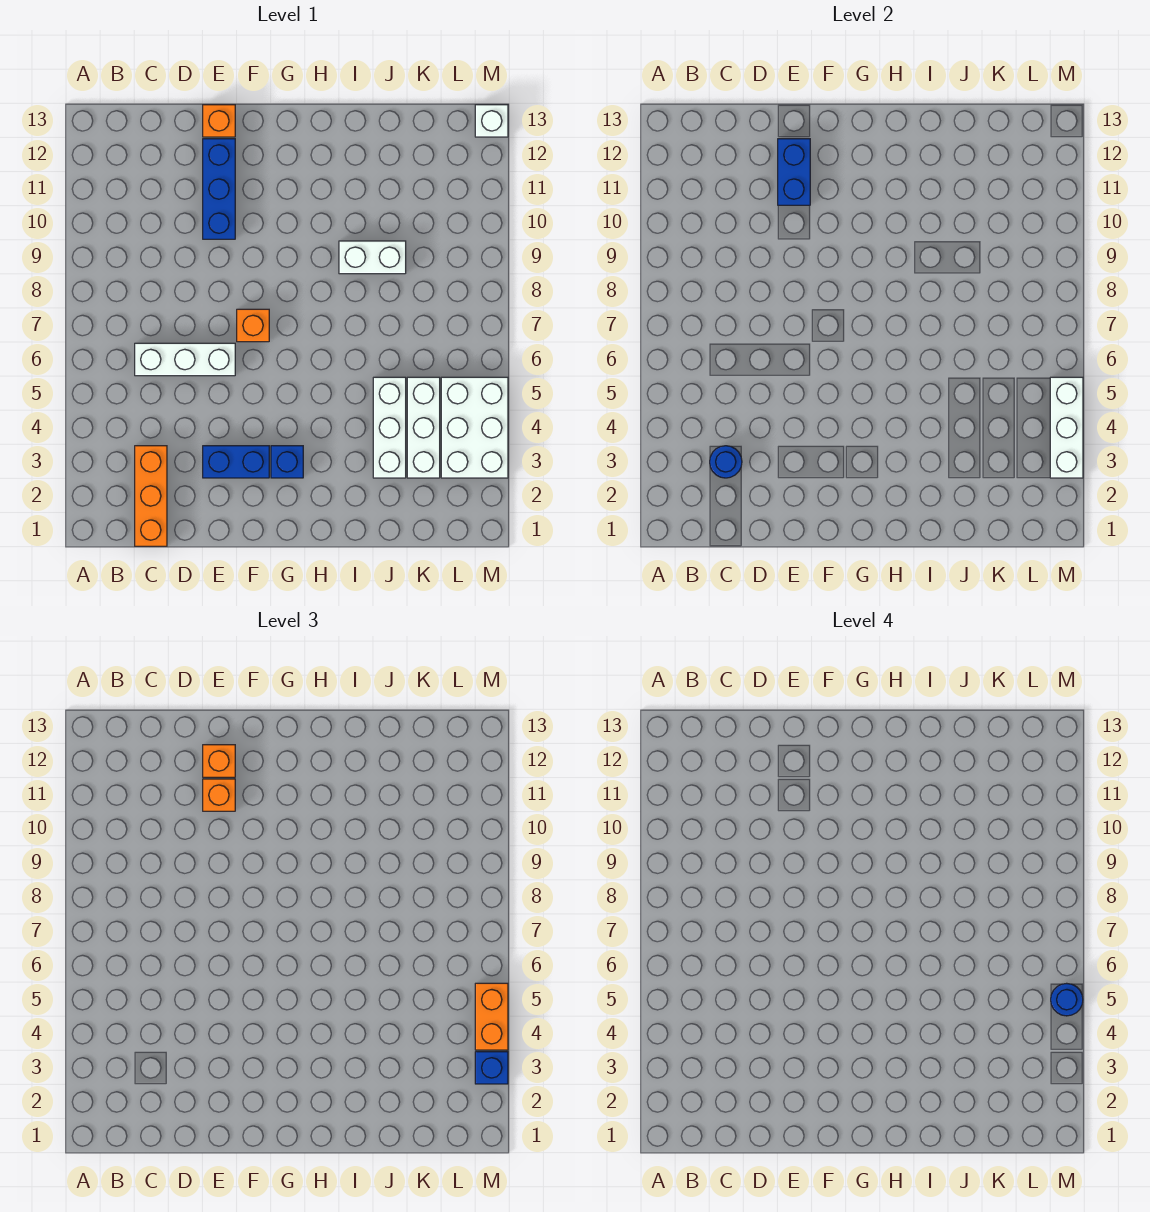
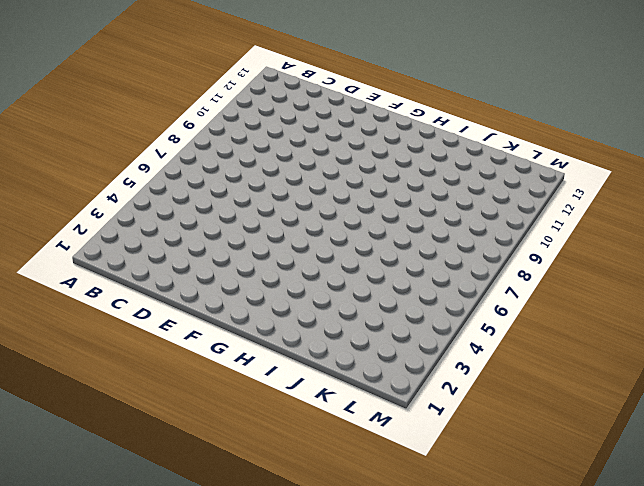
none -> orange brick C1:C3 level 1
none -> white brick C6:E6 level 1
none -> blue brick E3:F3 level 1

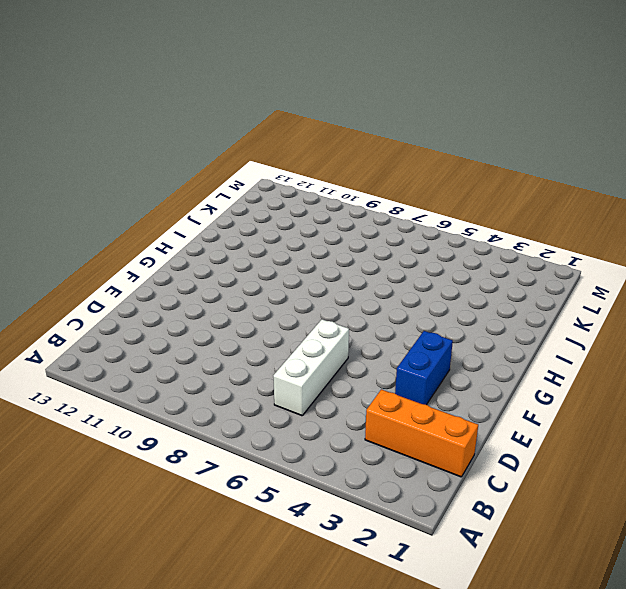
none -> blue brick E10:E12 level 1
none -> orange brick E13 level 1
none -> orange brick F7 level 1

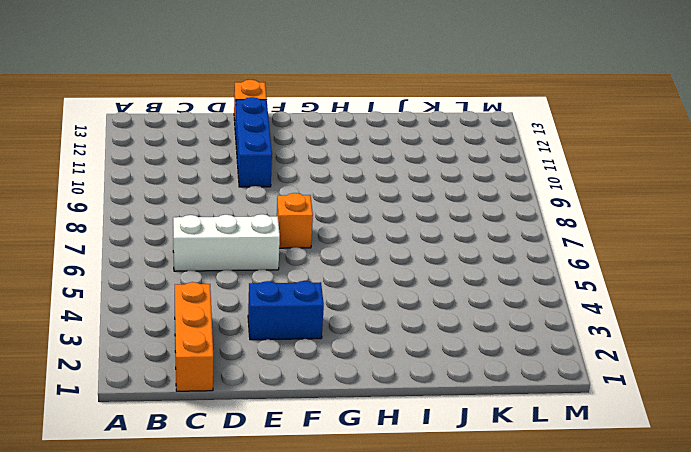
none -> blue brick G3 level 1
none -> white brick I9:J9 level 1
none -> white brick J3:J5 level 1

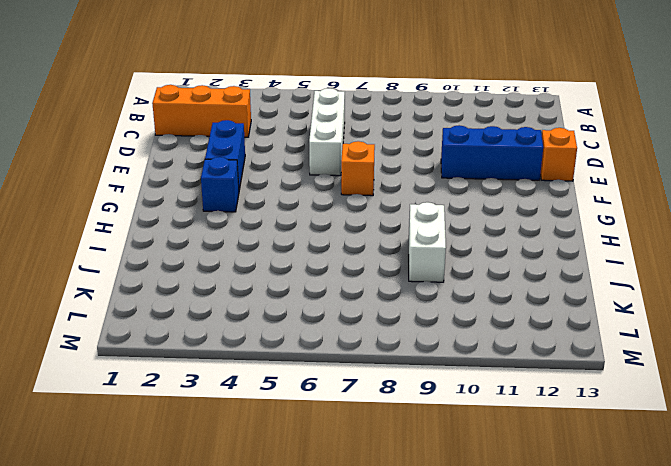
none -> white brick J3:J5 level 1
none -> white brick K3:K5 level 1
none -> white brick L3:M5 level 1

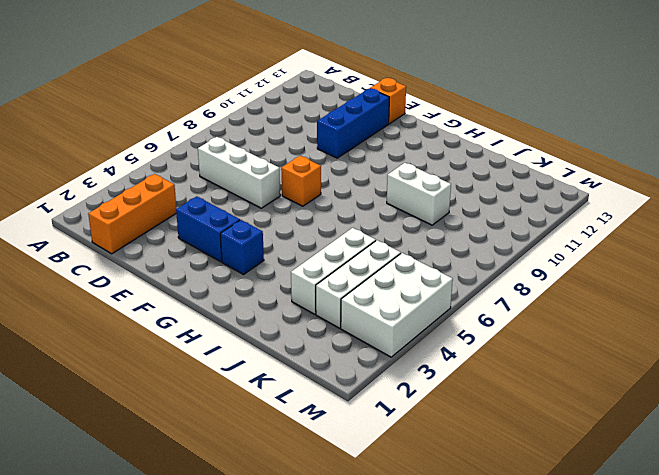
none -> white brick M13 level 1
none -> blue round brick C3 level 2
none -> blue brick E11:E12 level 2

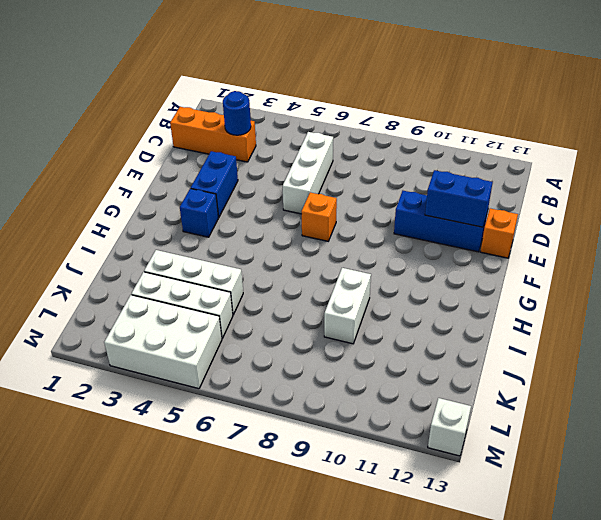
none -> white brick M3:M5 level 2
none -> orange brick E11 level 3
none -> orange brick E12 level 3

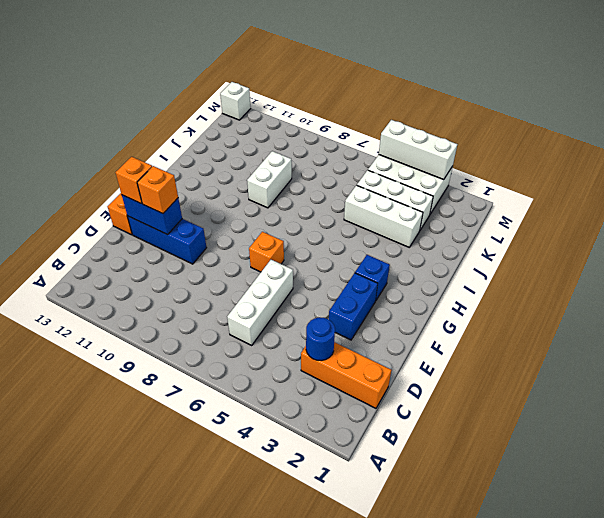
none -> blue brick M3 level 3
none -> orange brick M4:M5 level 3
none -> blue round brick M5 level 4

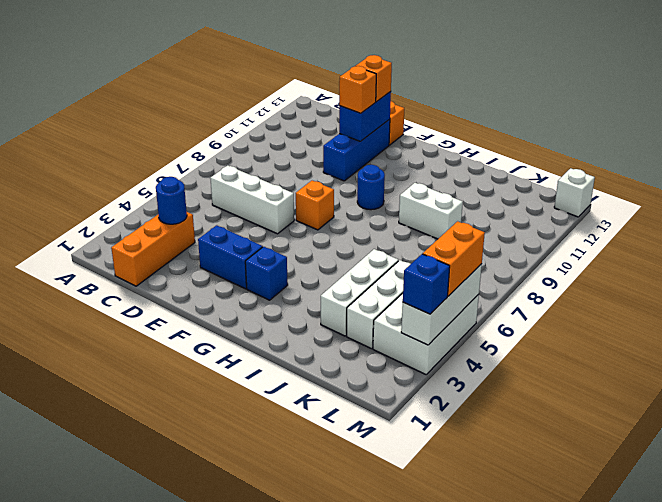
blue round brick G9 level 1 -> blue round brick M5 level 4

